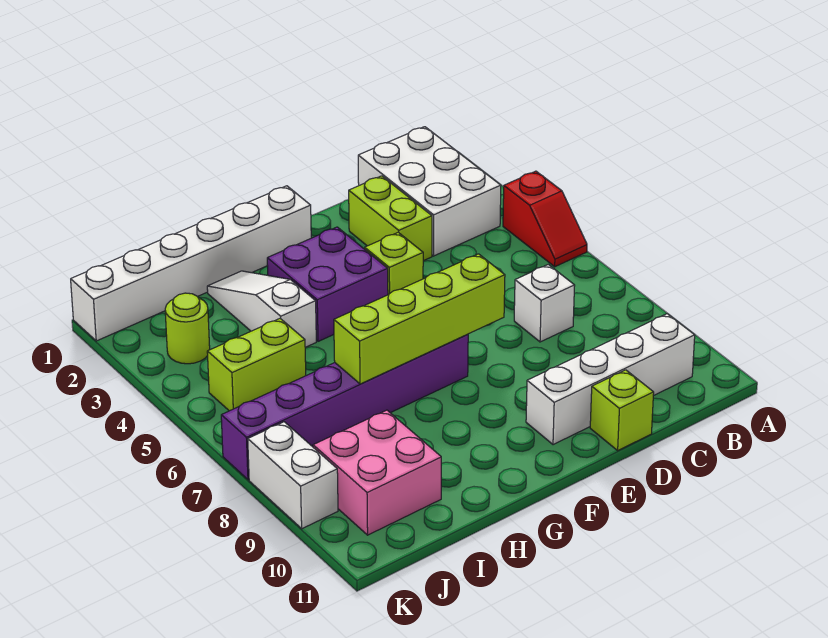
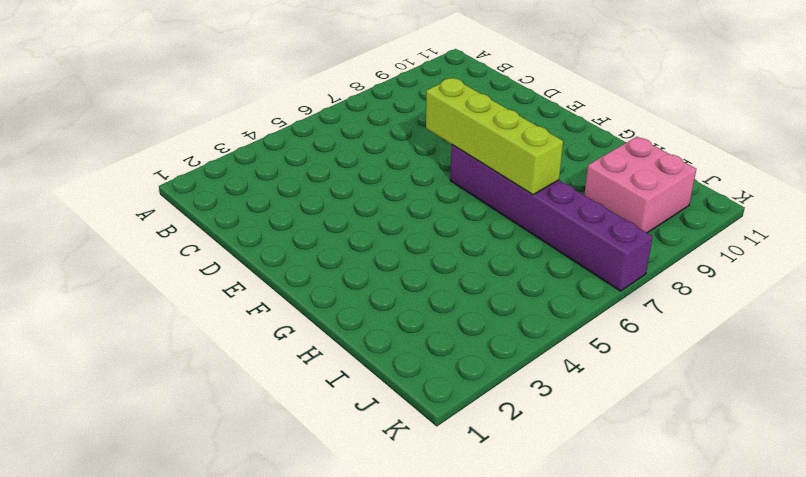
none -> red slope A4:A5 level 1 top 4
none -> white brick B1:C3 level 1
none -> white brick B10:E10 level 1

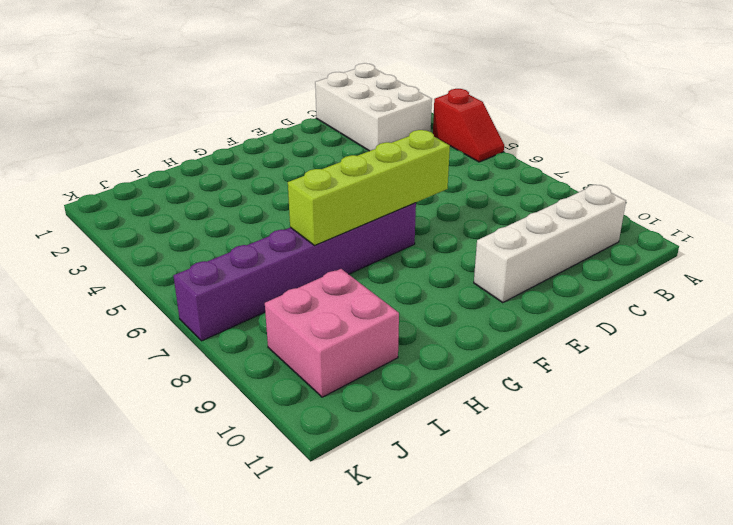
none -> white brick C7 level 1
none -> lime brick D2:D3 level 1
none -> lime brick D11 level 1

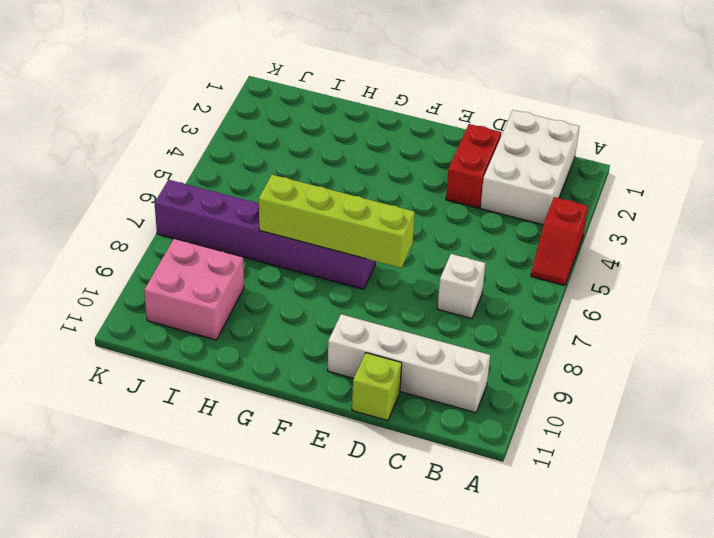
red brick D2:D3 level 1 -> lime brick D2:D3 level 1
none -> lime brick E4 level 1
none -> white brick F1:K1 level 1
none -> purple brick F3:G4 level 1

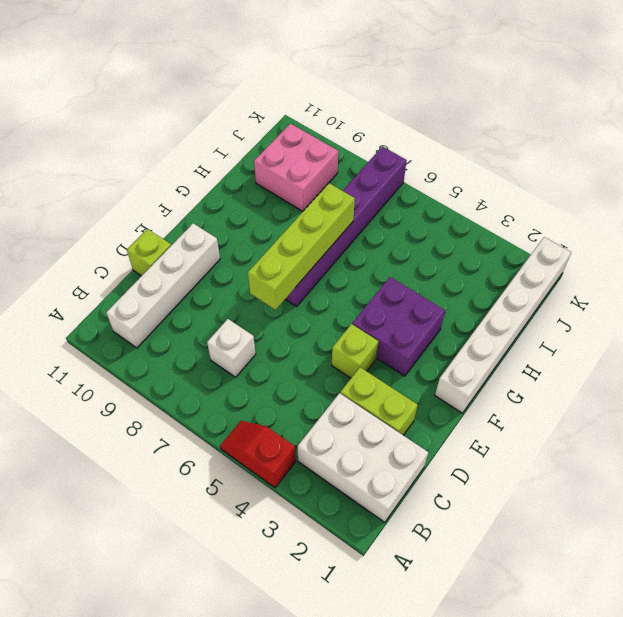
none -> white slope H2:H4 level 1 top 4
none -> lime brick I5:J5 level 1
none -> lime round brick J3 level 1

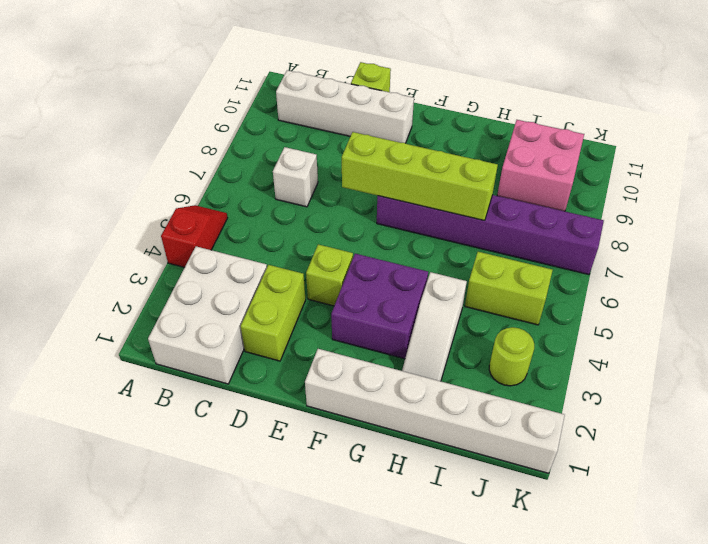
none -> white brick K8:K9 level 1

